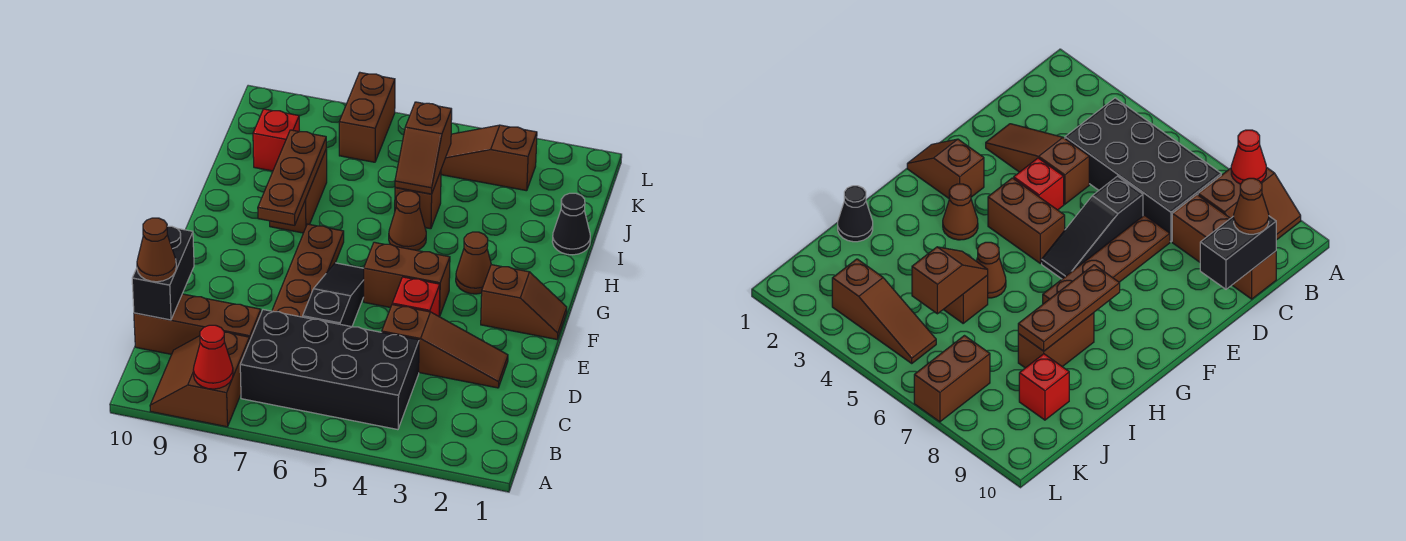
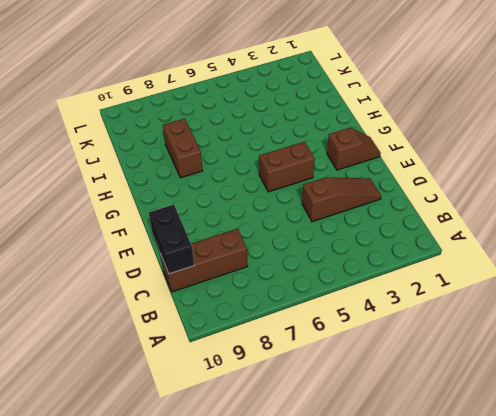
none -> brown slope A8:B9 level 1 top 8
none -> black brick B4:C7 level 1
none -> black slope D6:F6 level 1 top D

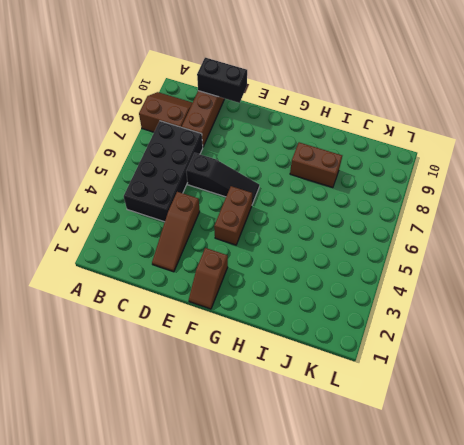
none -> brown plate D7:G7 level 1
none -> red brick E4 level 1
none -> brown cone G3 level 1

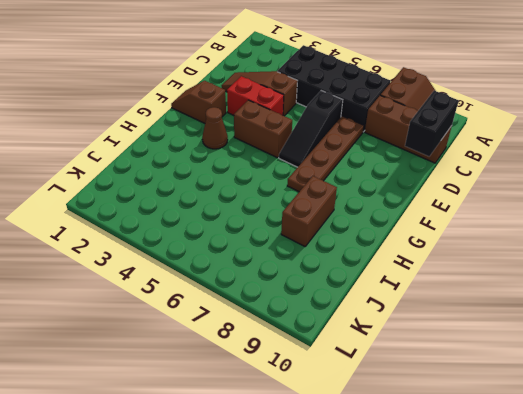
red brick E3:E4 level 1 -> red brick E4 level 1
none -> brown cone H5 level 1
none -> black cone I1 level 1
none -> brown brick I5 level 1

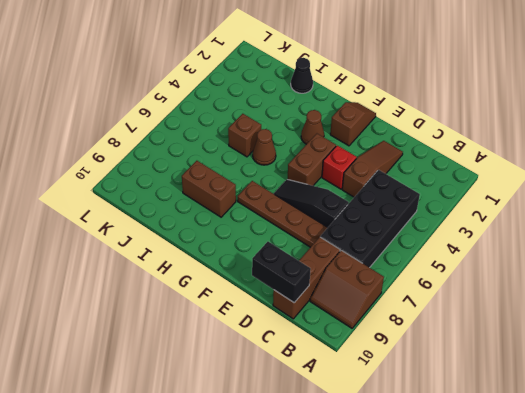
none -> red brick J9 level 1
none -> brown slope K3:K5 level 1 top 3
none -> brown brick K7:L7 level 1

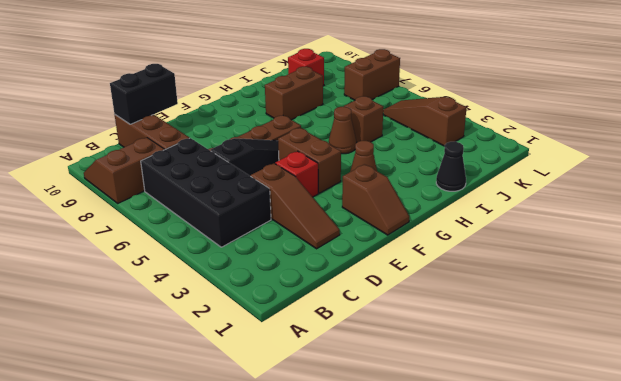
none -> red cone A8 level 2
none -> brown plate G8:I8 level 2
none -> brown slope I5:J5 level 2 top J

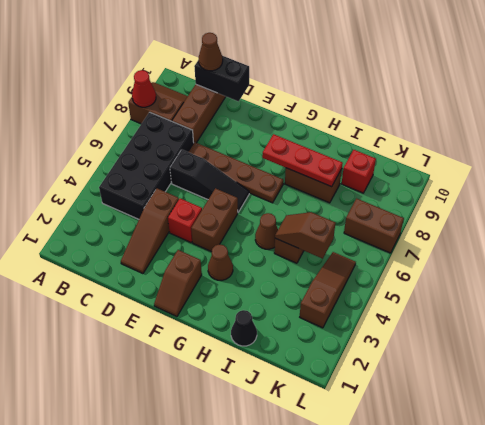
red plate G8:I8 level 2 -> brown plate G8:I8 level 2

